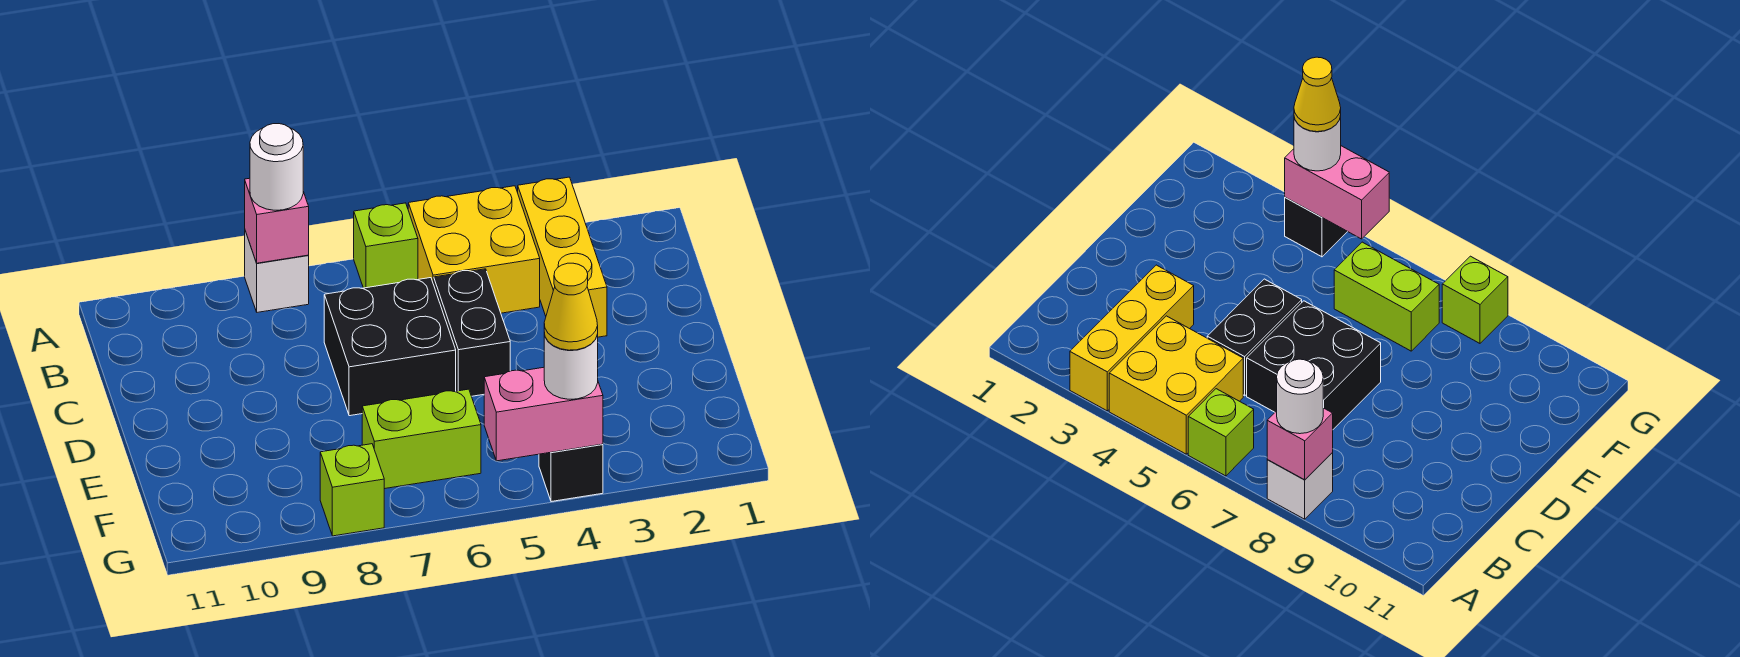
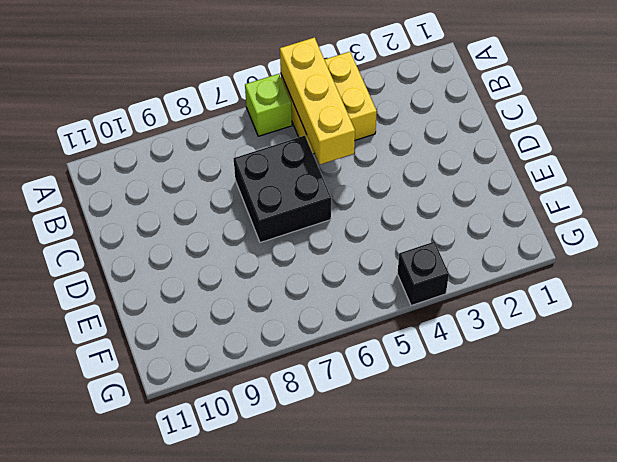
yellow brick A5:C5 level 2 -> yellow brick A3:C3 level 1
none -> white brick A8 level 1
none -> black brick C5:D5 level 1
none -> lime brick F6:F7 level 1

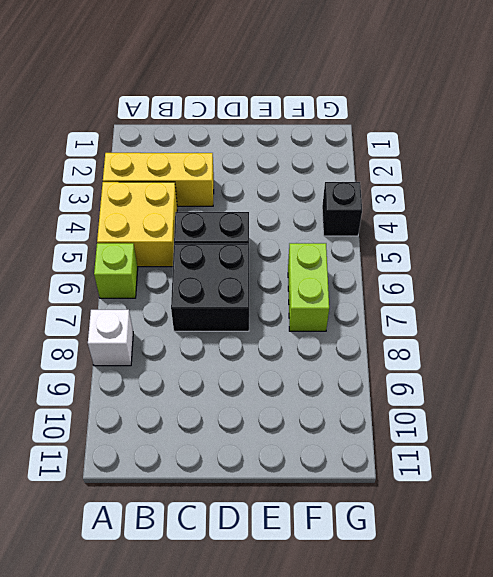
none -> lime brick G8 level 1
none -> pink brick A8 level 2
none -> pink brick G4:G5 level 2

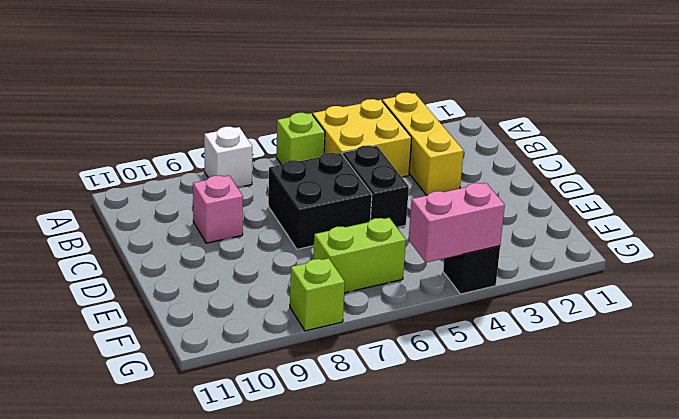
pink brick C9 level 1 -> pink brick A8 level 2
none -> white round brick A8 level 3
none -> white round brick G4 level 3
none -> yellow cone G4 level 4

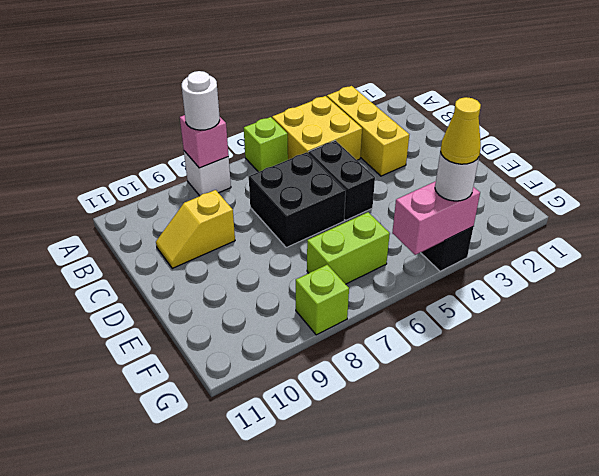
yellow slope C9:C10 level 1 top 9 -> none

